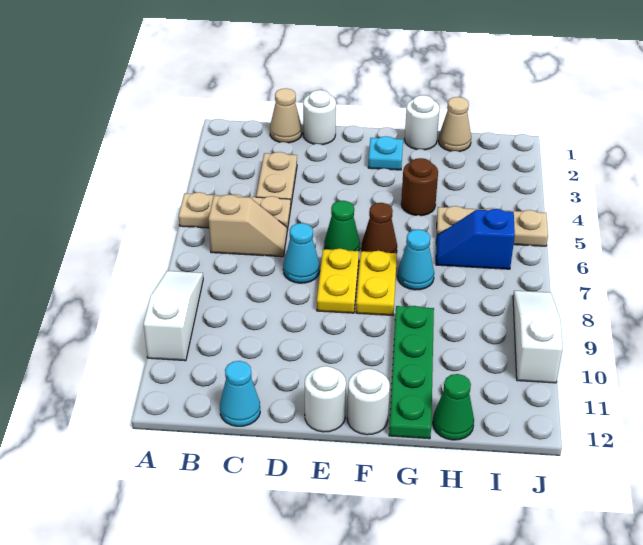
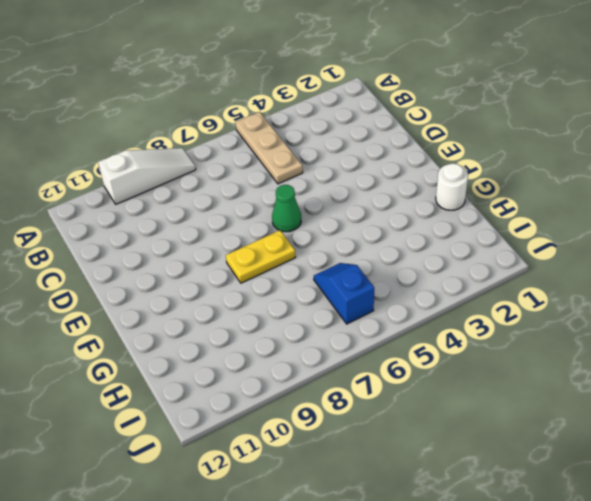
none -> tan slope B6:C6 level 1 top B
none -> tan cone C1 level 1
none -> tan plate C3:C4 level 1

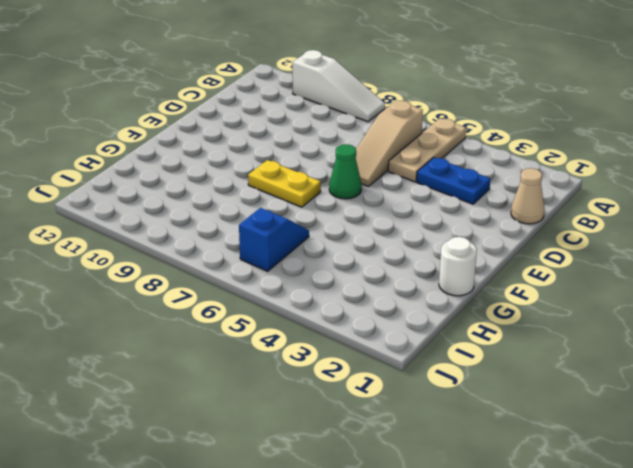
tan slope B6:D6 level 1 top B -> tan slope B6:C6 level 1 top B
blue plate C3:C4 level 1 -> tan plate C3:C4 level 1
none -> cyan cone C12 level 1
none -> white round brick D1 level 1
none -> cyan cone D7 level 1

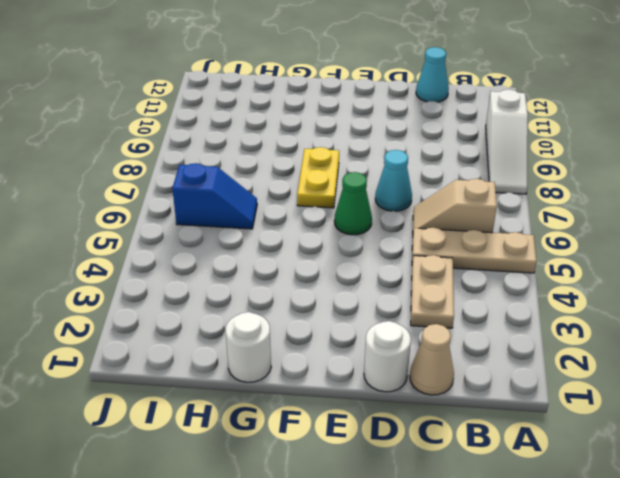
none -> yellow plate E7:E8 level 1
none -> white round brick E12 level 1
none -> cyan plate F2 level 1

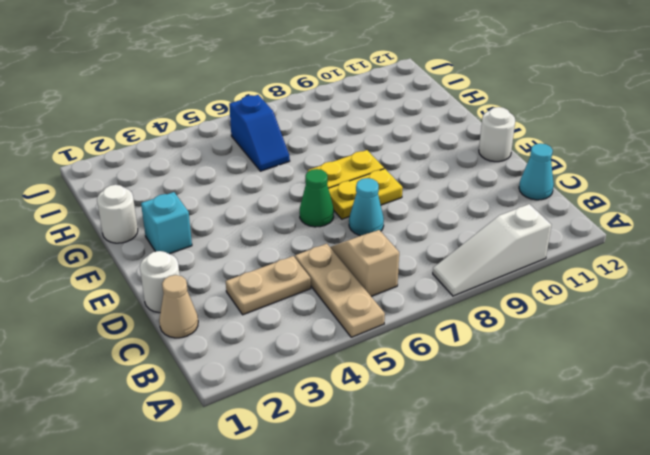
cyan brick F2 level 1 -> cyan plate F2 level 1
none -> brown cone F6 level 1
none -> white round brick F12 level 1
none -> brown round brick G4 level 1

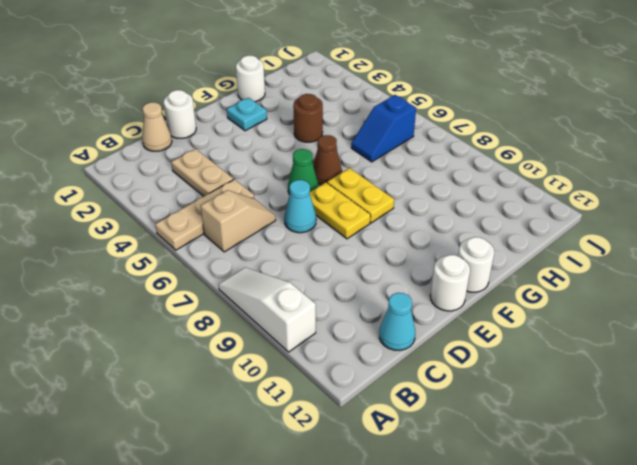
none -> cyan cone G7 level 1
none -> green plate G9:G12 level 1
none -> tan cone H1 level 1

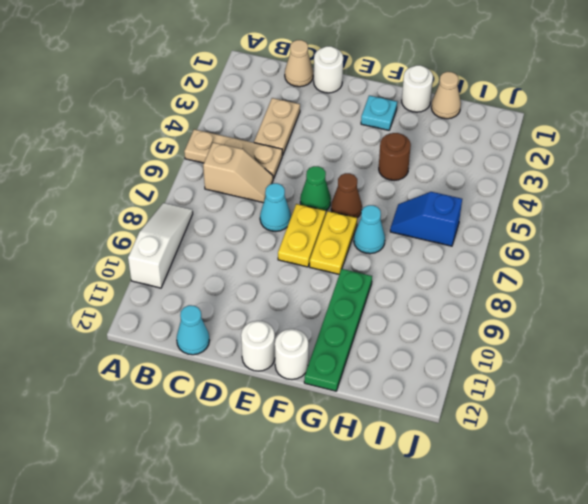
none -> tan plate H5:J5 level 1
none -> green cone H12 level 1
none -> white slope J8:J10 level 1 top 10

